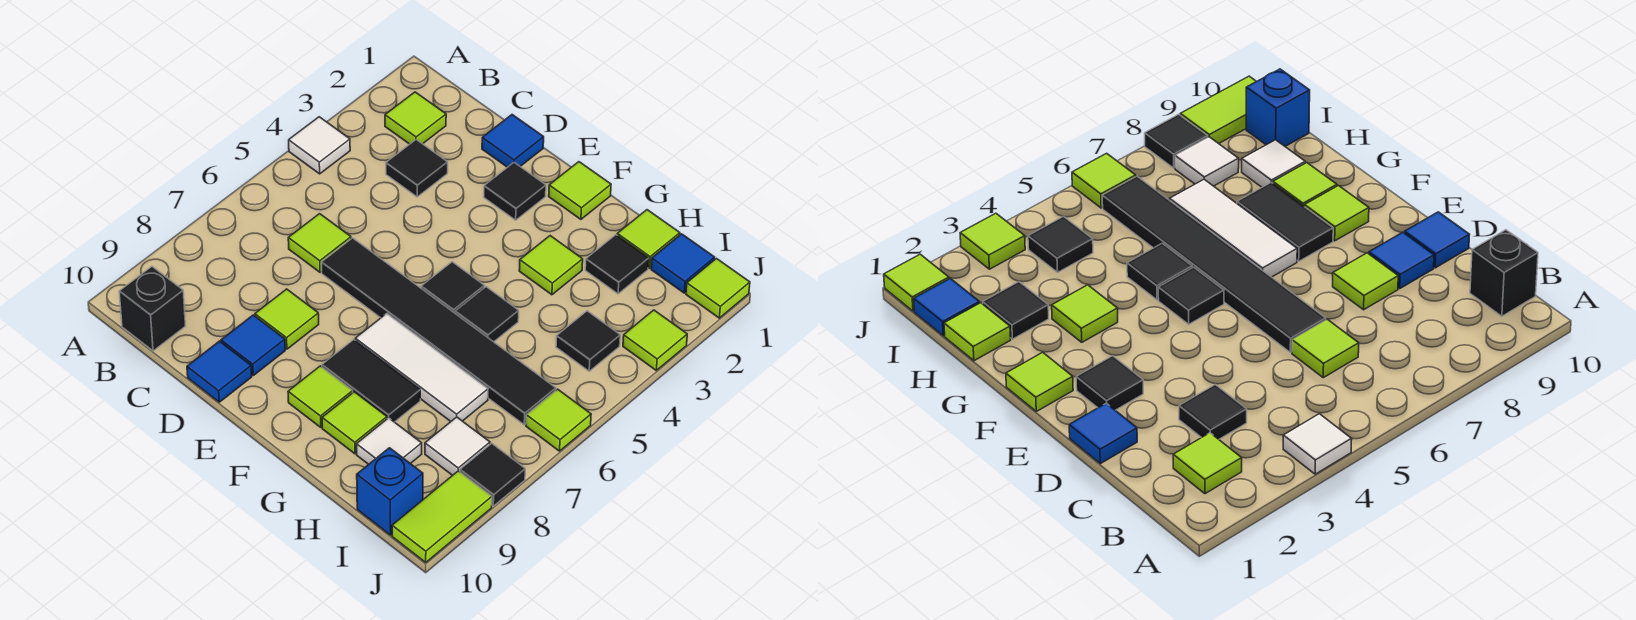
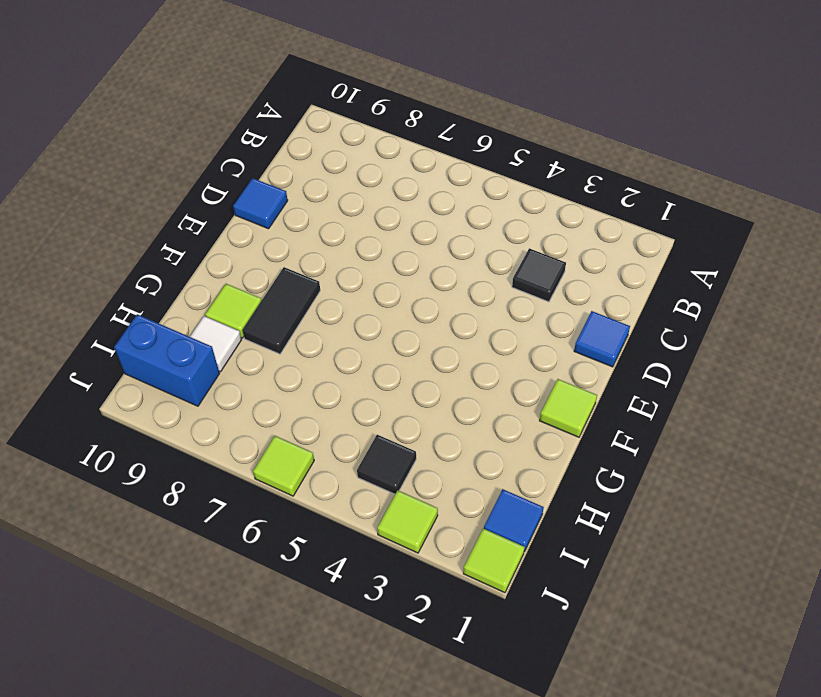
blue brick I9:I10 level 1 -> blue brick I10 level 1
none -> white tile A4 level 1
none -> lime tile B2 level 1
none -> black brick B10 level 1
none -> lime tile C6 level 1

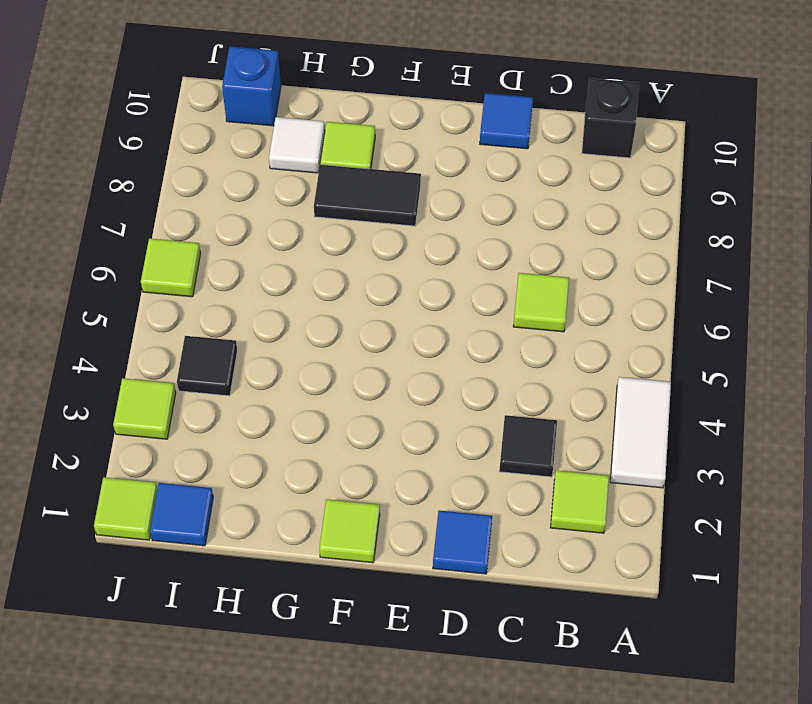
white tile A3:A4 level 1 -> white tile A4 level 1
none -> black tile D6:I6 level 1
none -> lime tile D8 level 1
none -> blue tile D9 level 1
none -> black tile E2 level 1

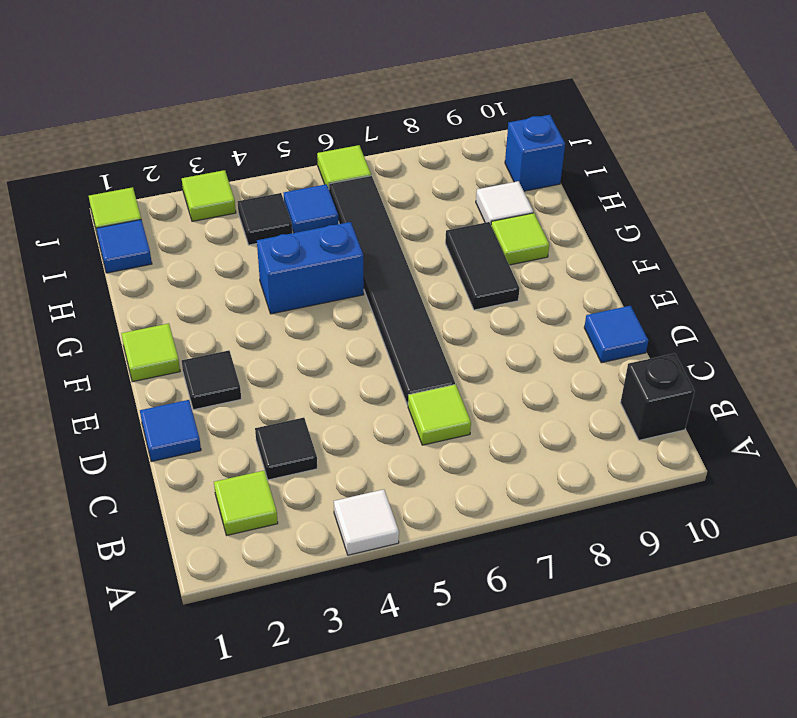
blue brick G4:G5 level 1 -> black tile G5 level 1
blue tile I5 level 1 -> blue tile D9 level 1
none -> lime tile D8 level 1
none -> black tile F5 level 1
none -> white tile F7:H7 level 1
none -> lime tile F9 level 1

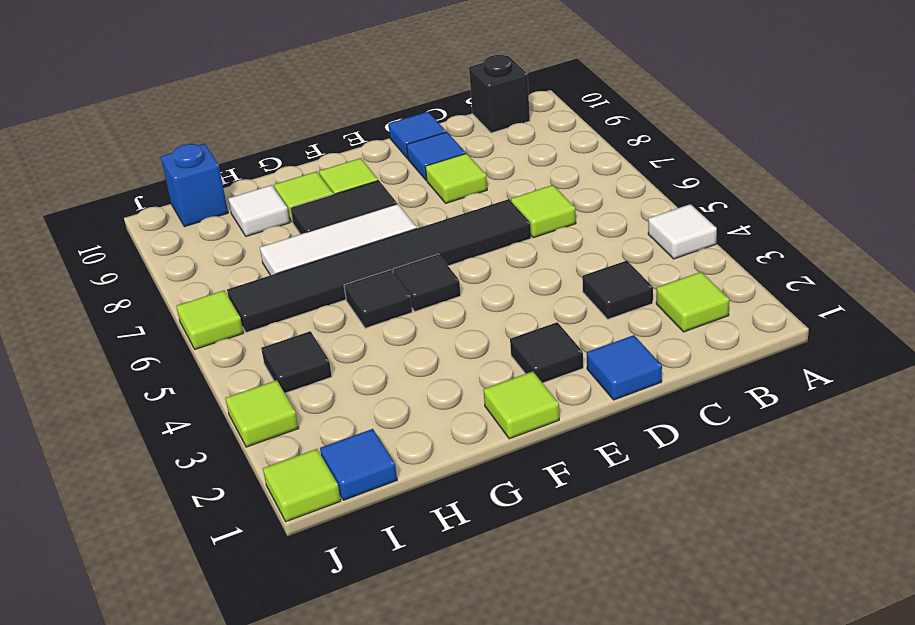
none -> lime tile G3 level 1
none -> lime tile H1 level 1
none -> black tile H2 level 1
none -> white tile I8 level 1

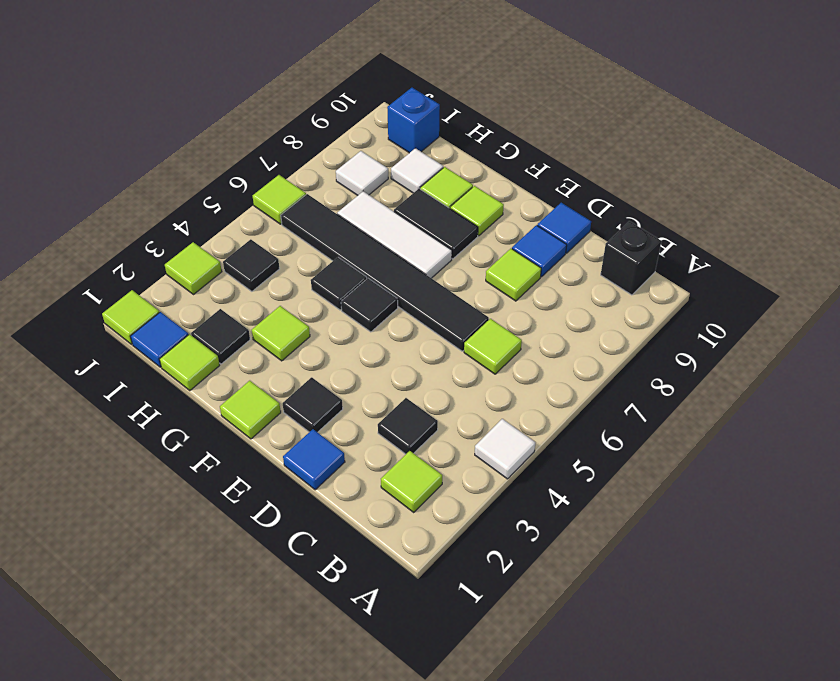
none -> black tile J8 level 1
none -> lime tile J9:J10 level 1

